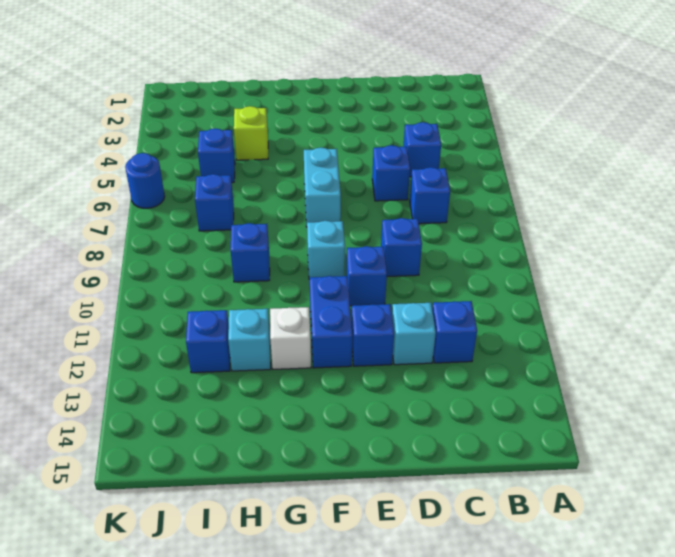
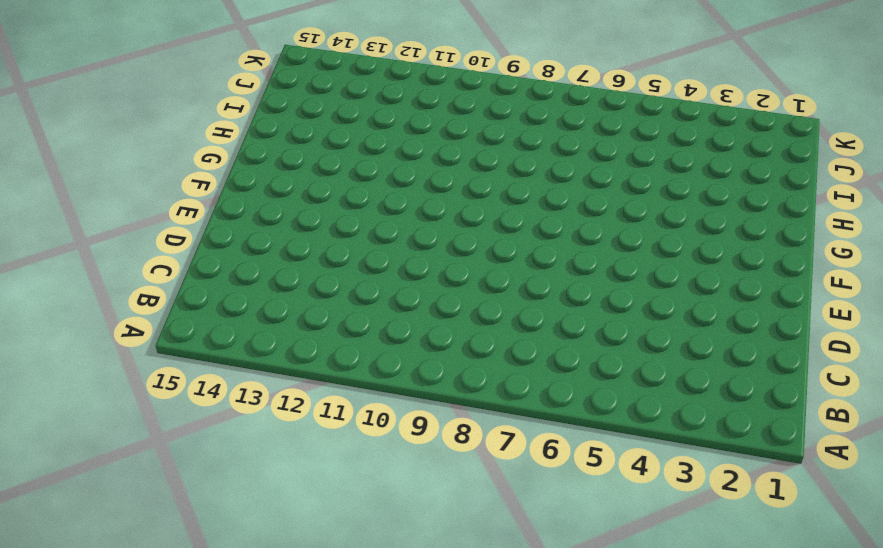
none -> blue brick C5 level 1
none -> blue brick C7 level 1
none -> blue brick C12 level 1

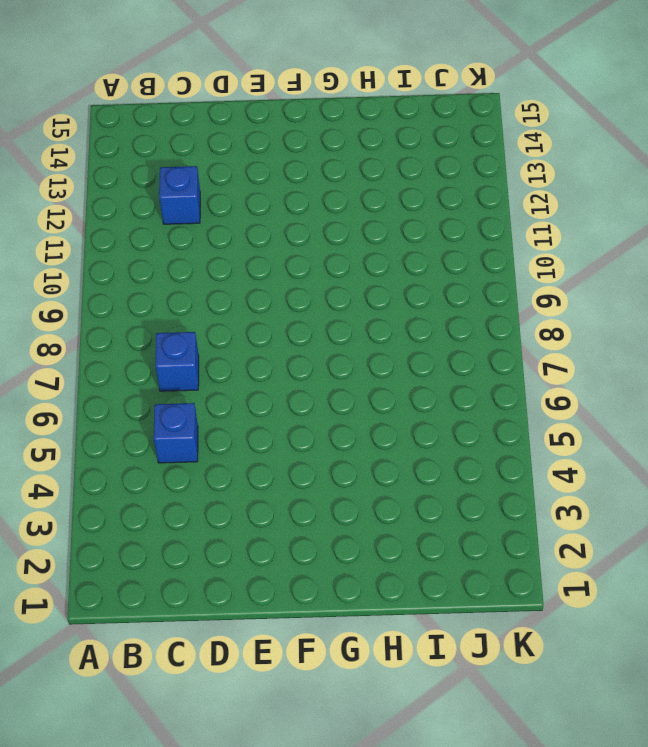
none -> blue brick D6 level 1
none -> blue brick D9 level 1
none -> cyan brick D12 level 1

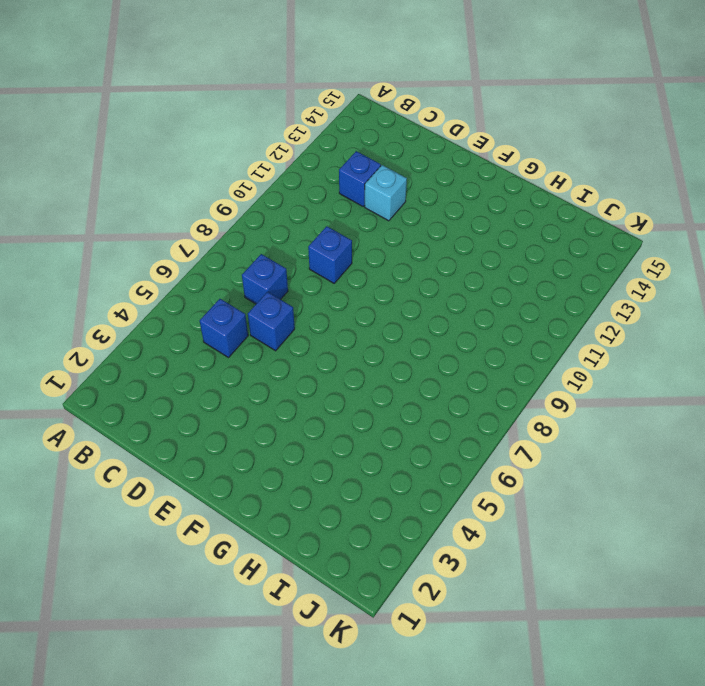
none -> blue brick E10 level 1
none -> blue brick E12 level 1
none -> cyan brick F6:F7 level 1

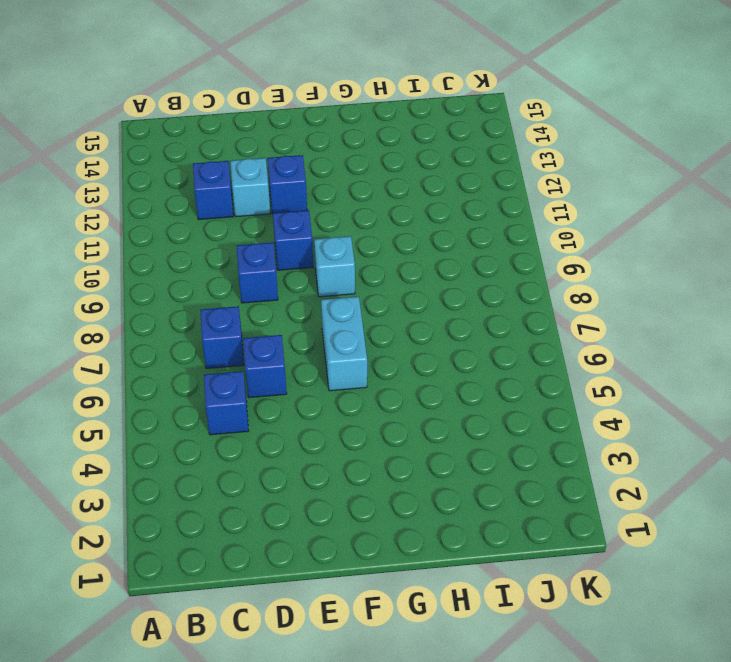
none -> blue brick F11:F12 level 1
none -> white brick G12 level 1
none -> lime brick H4 level 1

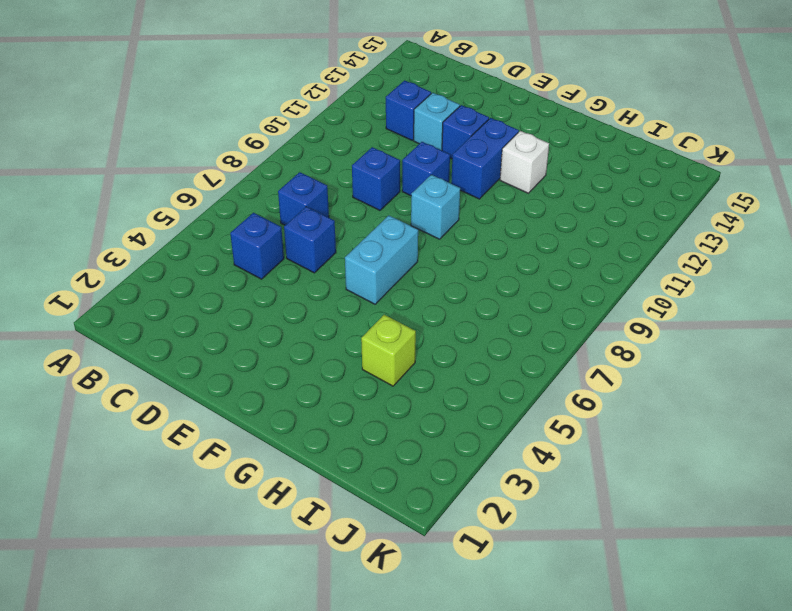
none -> blue brick H9 level 1
none -> cyan brick H12 level 1
none -> blue brick I5 level 1

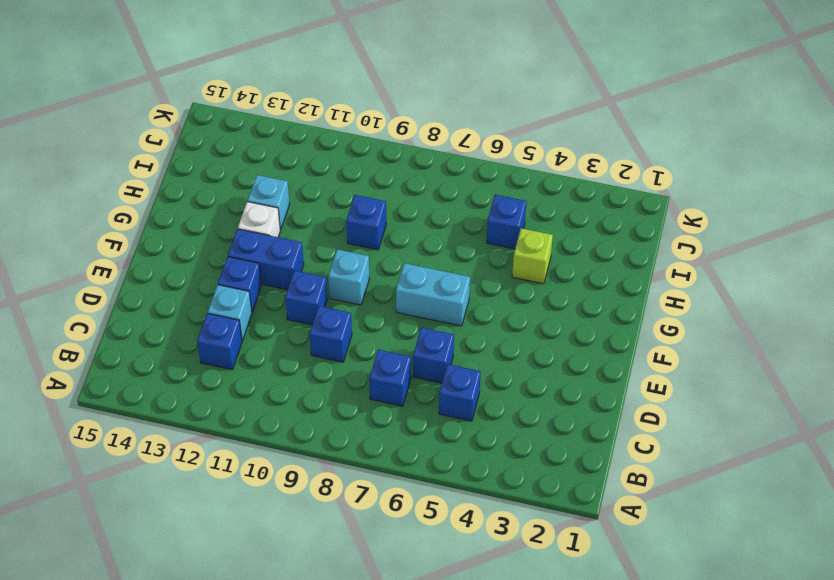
none -> blue brick I7 level 1
none -> blue brick I12 level 1
none -> blue round brick K6 level 1

